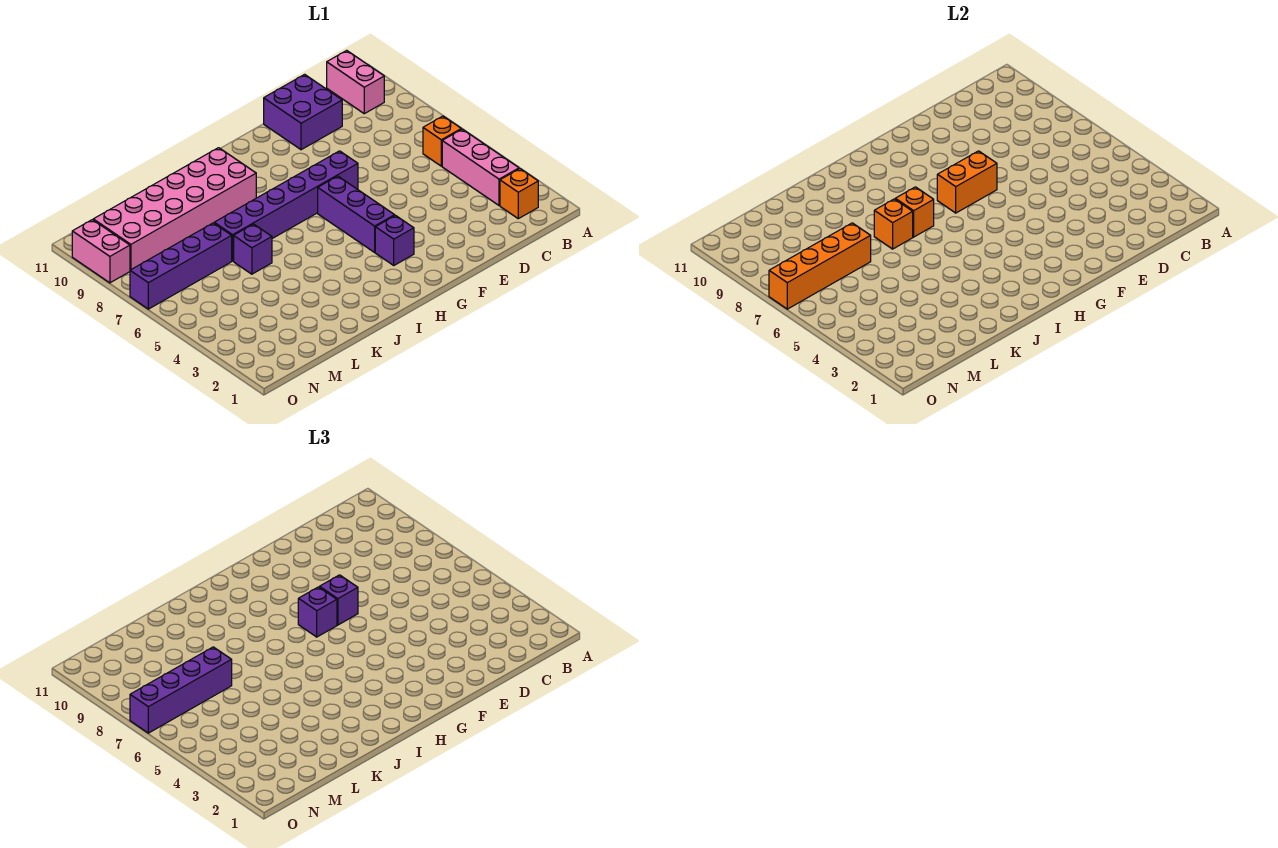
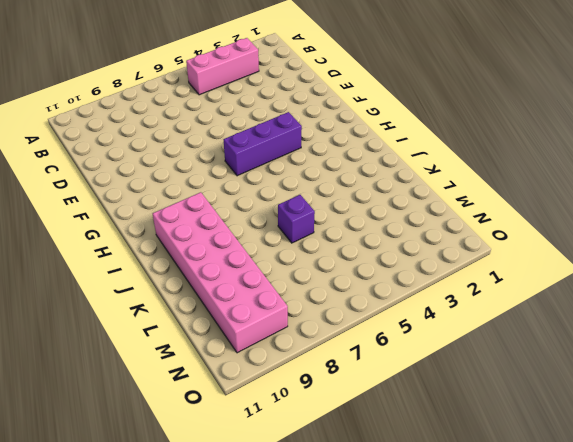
none -> orange brick B2 level 1
none -> orange brick B6 level 1
none -> pink brick B10:B11 level 1

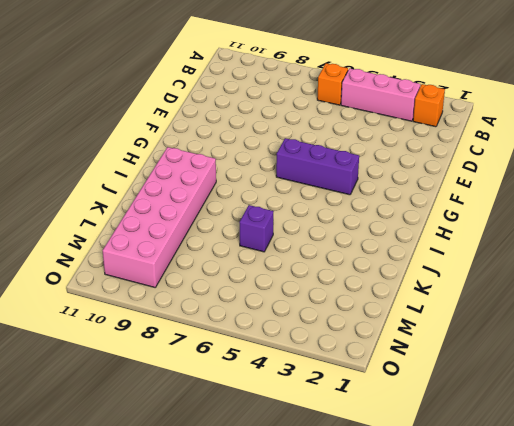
none -> pink brick B10:B11 level 1
none -> purple brick D10:E11 level 1
none -> purple brick F7:K7 level 1

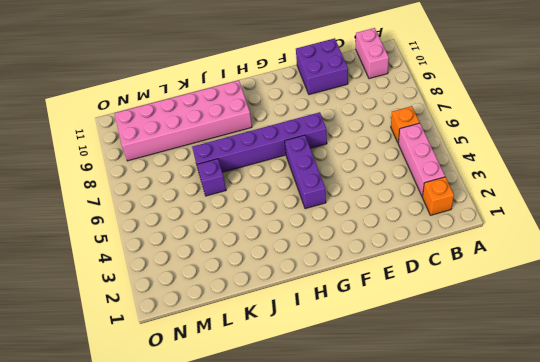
none -> purple brick G3 level 1
none -> purple brick L7:O7 level 1
none -> pink brick O9:O10 level 1

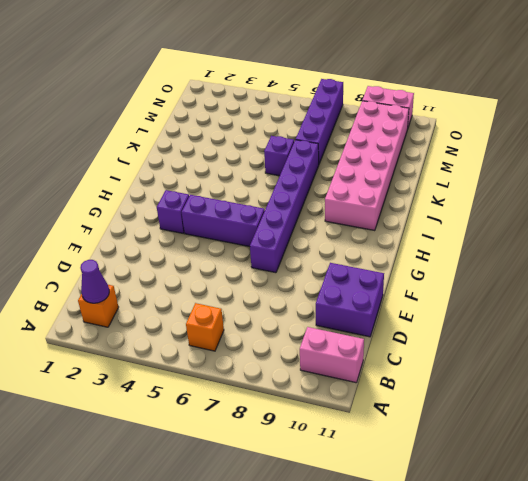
purple cone B2 level 2 -> none
none -> pink brick B3:B5 level 1
none -> orange brick F7:G7 level 2
none -> orange brick I7 level 2

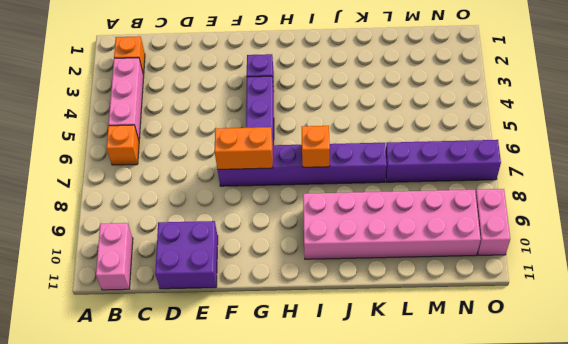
none -> purple brick K6 level 1
none -> orange brick J7 level 2
none -> orange brick L7:O7 level 2

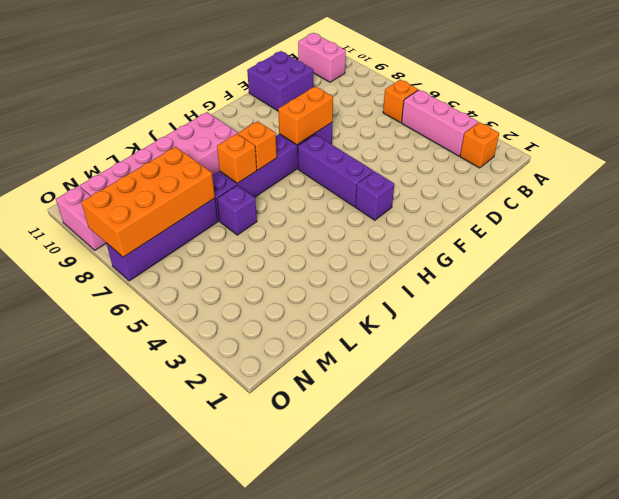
orange brick L7:O8 level 2 -> orange brick L7:O7 level 2
none -> purple brick F7 level 3
none -> purple brick G7 level 3
none -> purple brick L7:O7 level 3

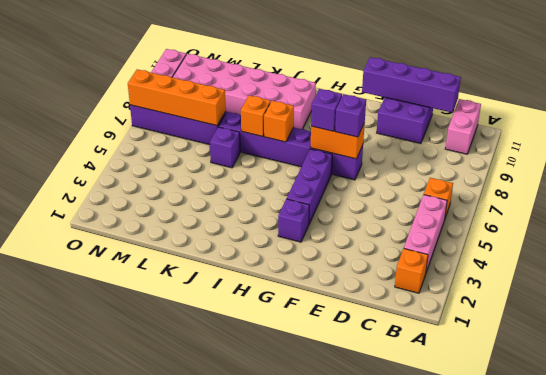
purple brick C11:F11 level 2 -> purple brick L7:O7 level 3

